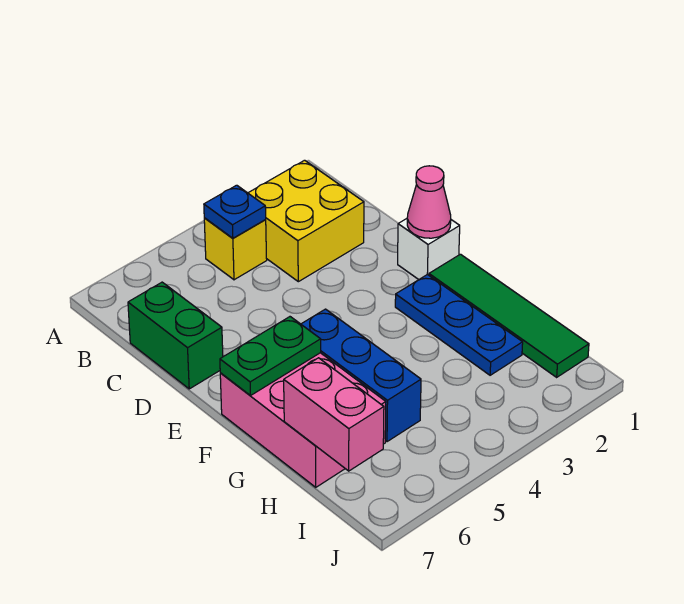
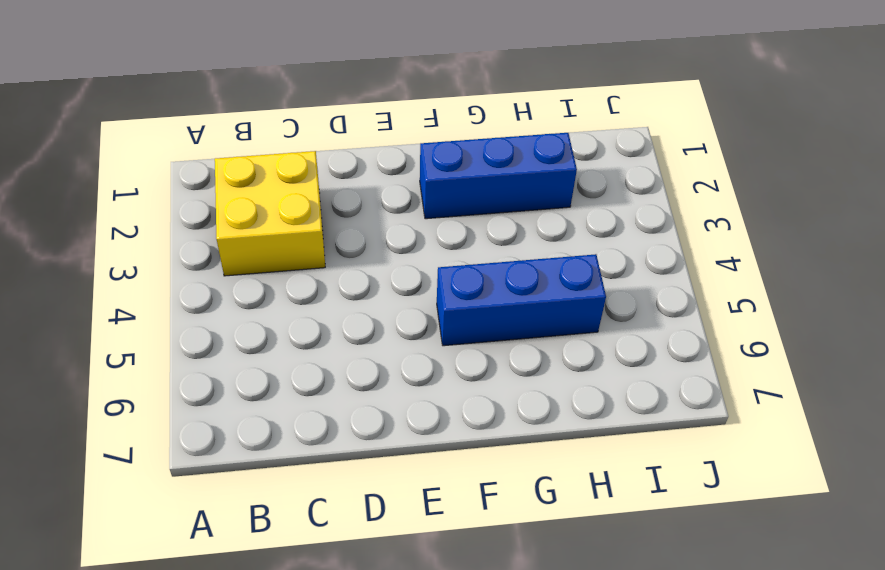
blue brick F2:H2 level 1 -> blue plate F2:H2 level 1
none -> yellow brick B4 level 1
none -> green brick C7:D7 level 1
none -> white brick E1 level 1

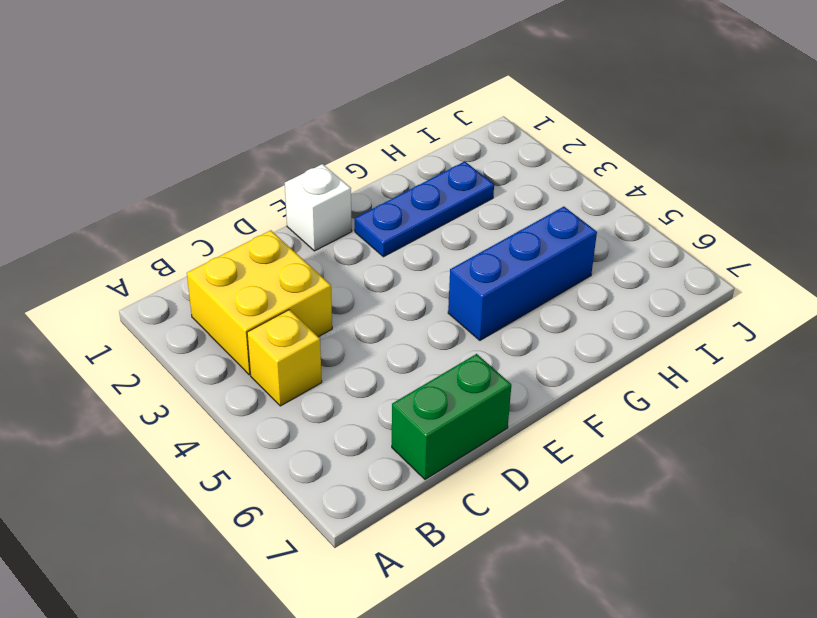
none -> green tile F1:I1 level 1
none -> pink brick F6:H7 level 1
none -> blue plate B4 level 2

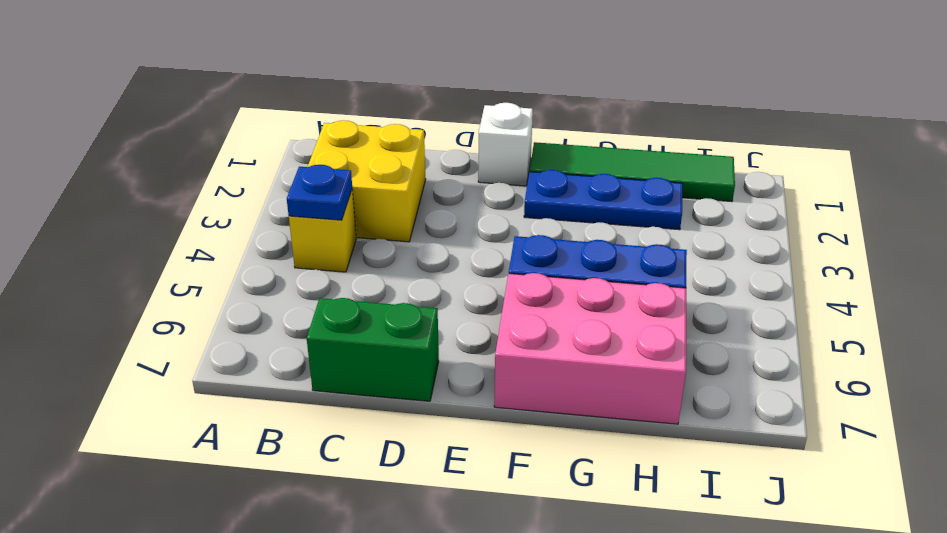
none -> pink cone E1 level 2
none -> green plate F6:F7 level 2
none -> pink brick H7:I7 level 2

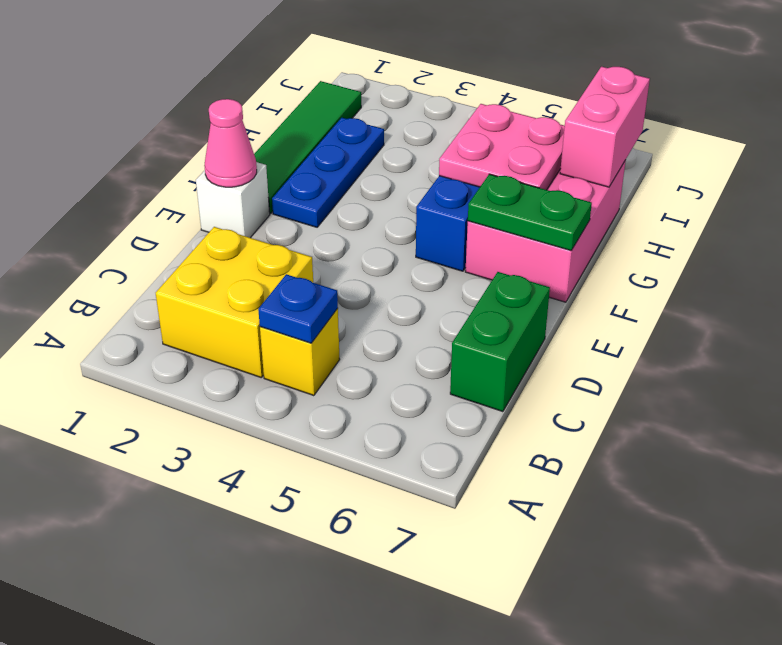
pink plate G5:H6 level 2 -> none

